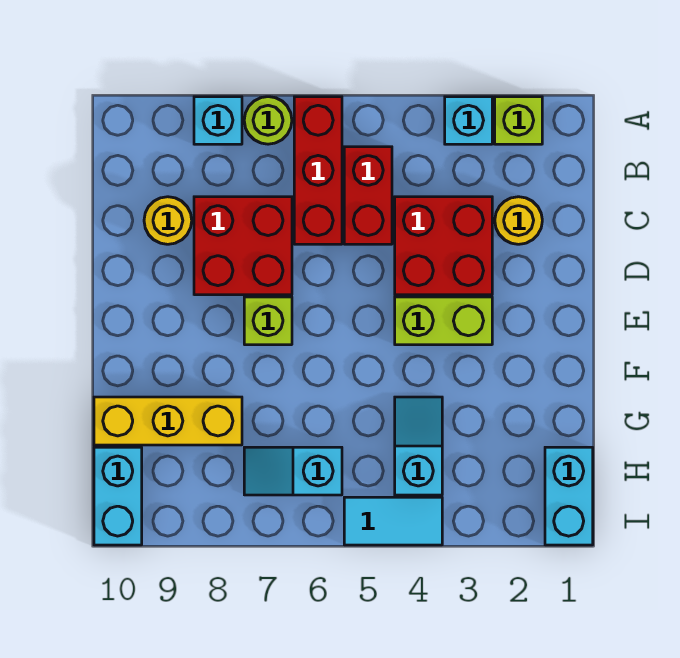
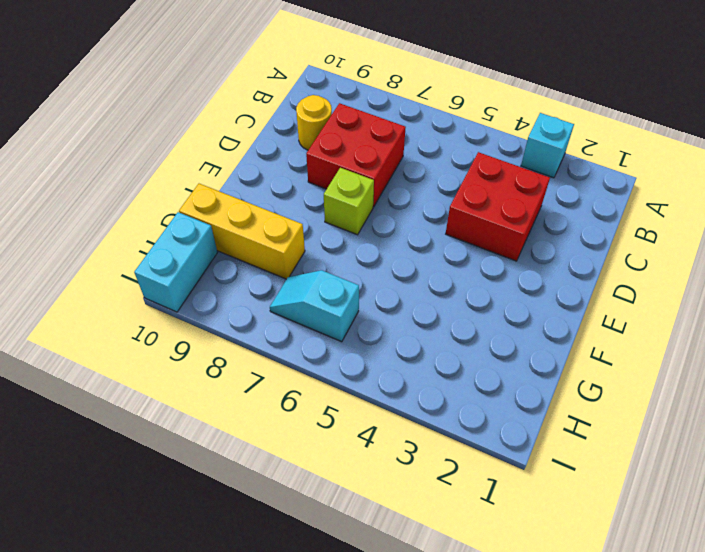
none -> lime brick A2 level 1
none -> red brick A6:C6 level 1
none -> lime round brick A7 level 1

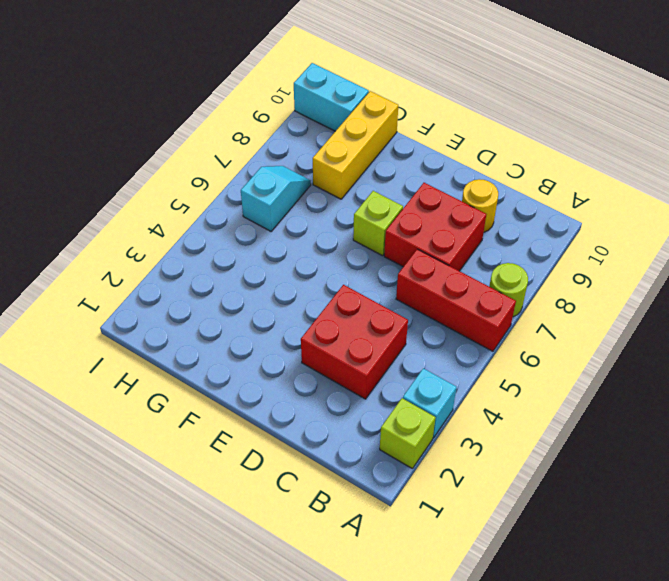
none -> cyan brick A8 level 1
none -> red brick B5:C5 level 1
none -> yellow round brick C2 level 1

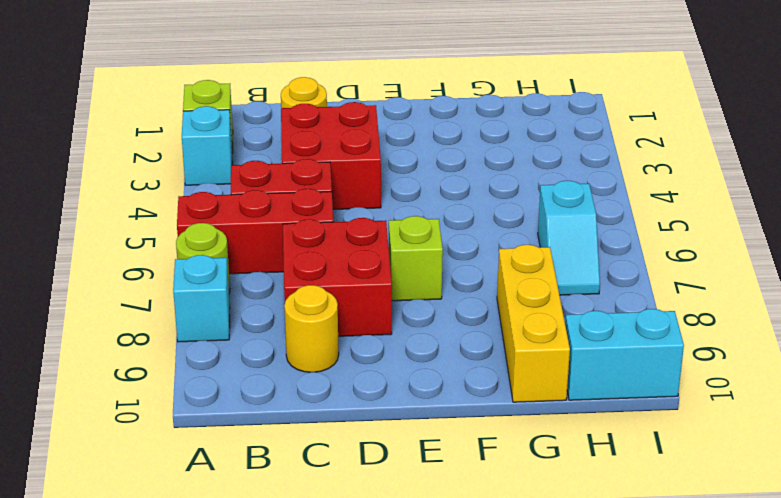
none -> lime brick E3:E4 level 1
none -> cyan slope G4:H4 level 1 top H
none -> cyan brick H1:I1 level 1

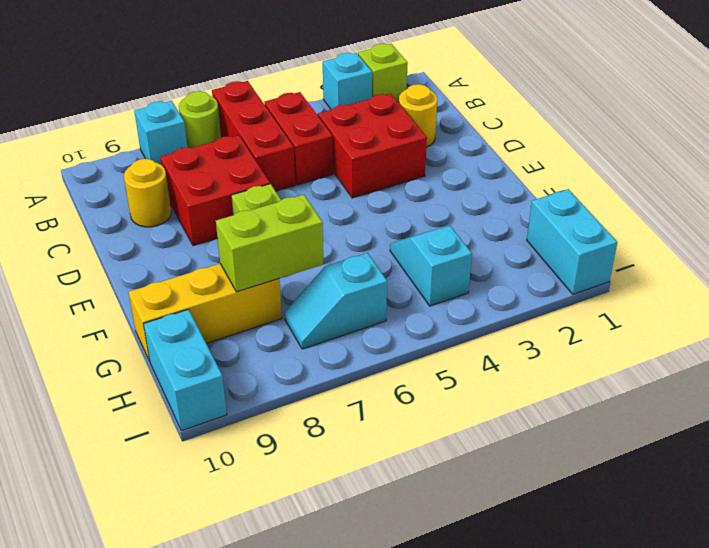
lime brick G7:G8 level 2 -> lime brick E3:E4 level 1
none -> cyan tile I4:I5 level 1

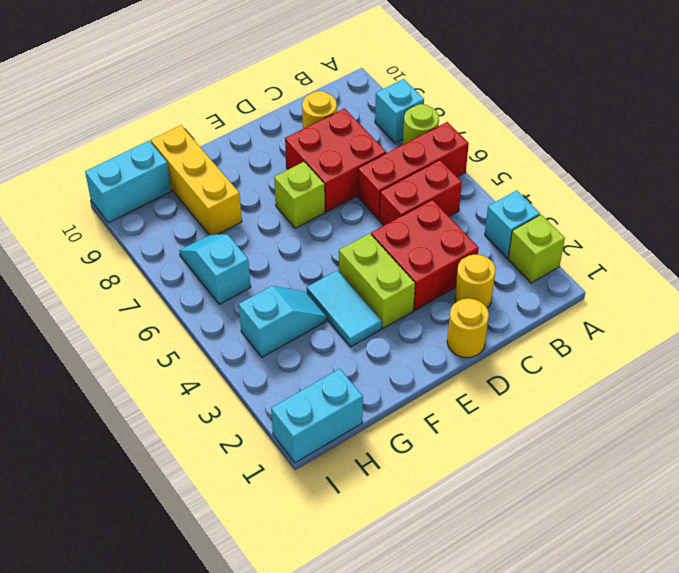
yellow round brick D1 level 1 -> none
cyan tile F3:F4 level 1 -> cyan tile I4:I5 level 1

